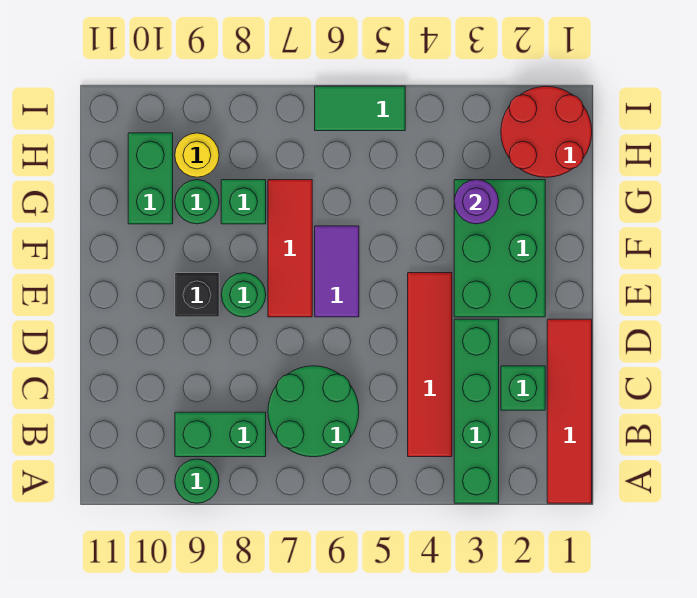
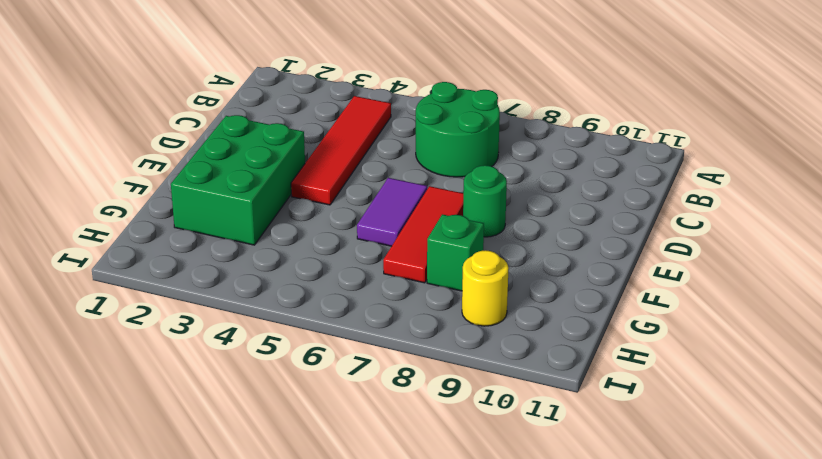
none -> red tile A1:D1 level 1
none -> green brick A3:D3 level 1
none -> green round brick A9 level 1

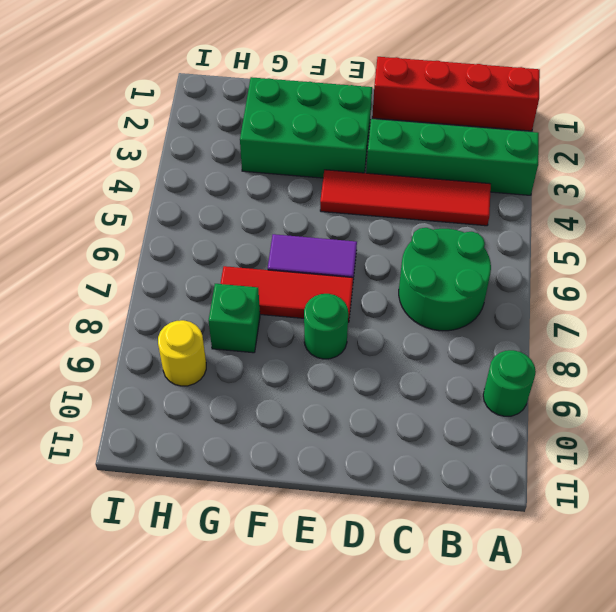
red brick A1:D1 level 1 -> red tile A1:D1 level 1
none -> green brick B8:B9 level 1
none -> green brick C2 level 1
none -> black brick E9 level 1

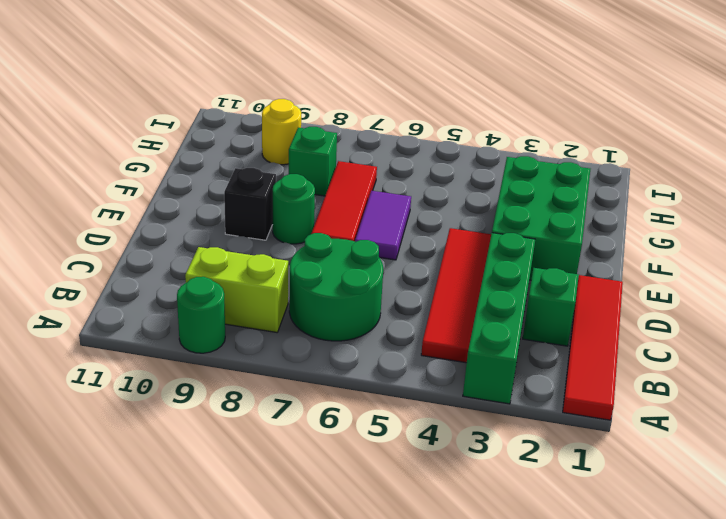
lime brick B8:B9 level 1 -> green brick B8:B9 level 1
none -> green round brick G9 level 1
none -> green brick G10:H10 level 1
none -> red round brick H1:I2 level 1

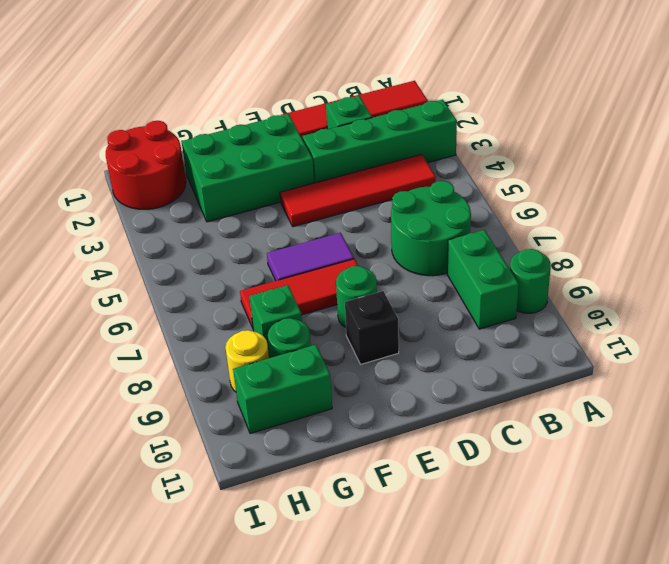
none -> green tile I5:I6 level 1
none -> purple round brick G3 level 2

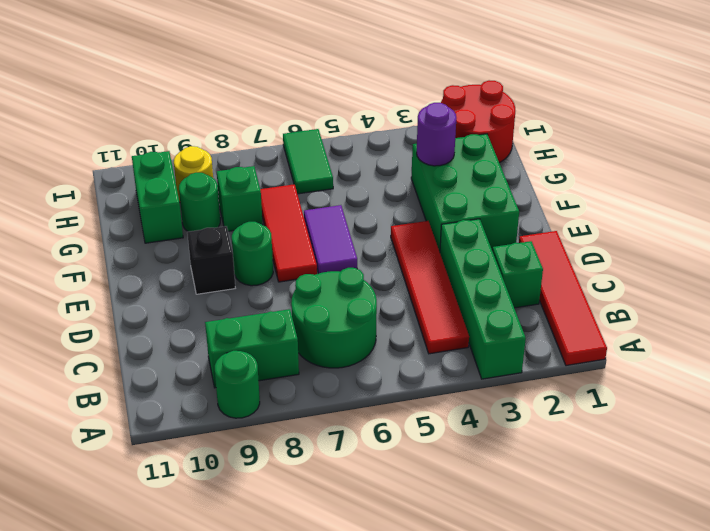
green tile H6:I6 level 1 -> green tile I5:I6 level 1

